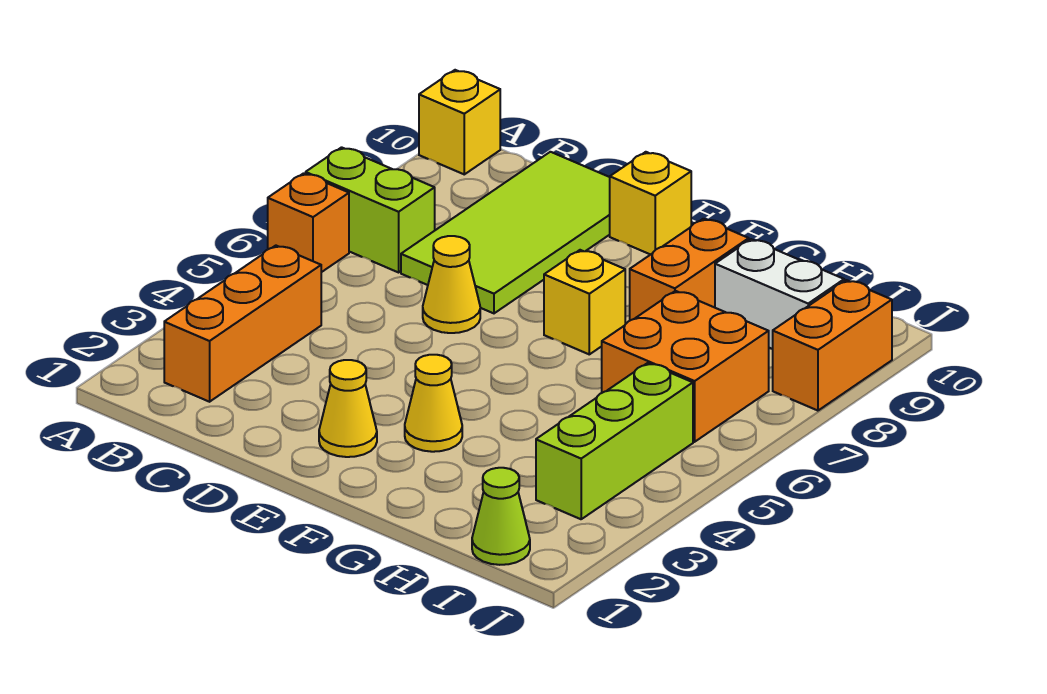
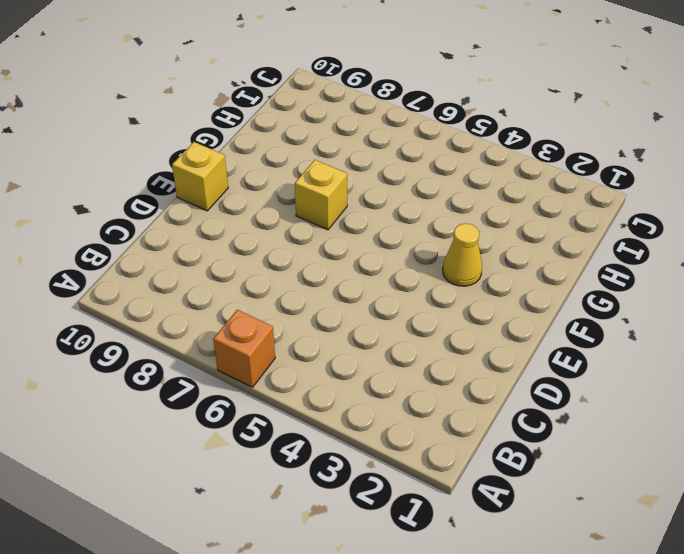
none -> lime brick A7:B7 level 1
none -> yellow brick A10 level 1
none -> orange brick B2:B4 level 1

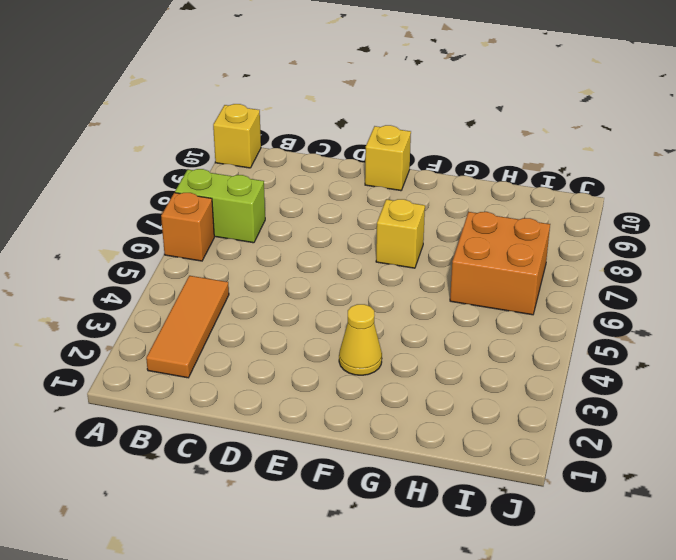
orange tile B2:B4 level 1 -> orange brick B2:B4 level 1
none -> lime tile C7:D10 level 1
none -> yellow cone D6 level 1
none -> yellow cone E2 level 1

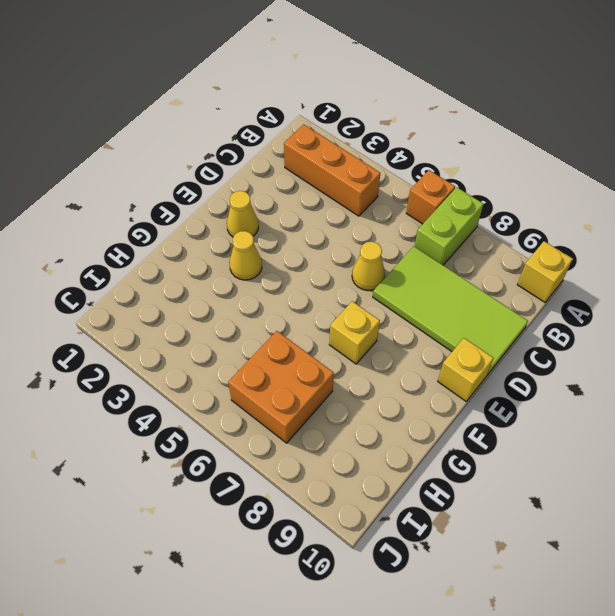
none -> orange brick G8:G9 level 1
none -> white brick H9:I9 level 1
none -> lime cone I1 level 1

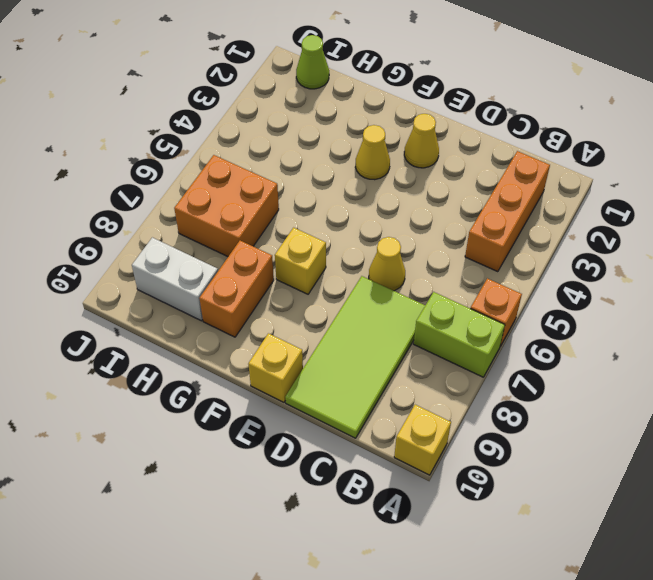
none -> lime brick I3:I5 level 1
none -> orange brick J8:J9 level 1

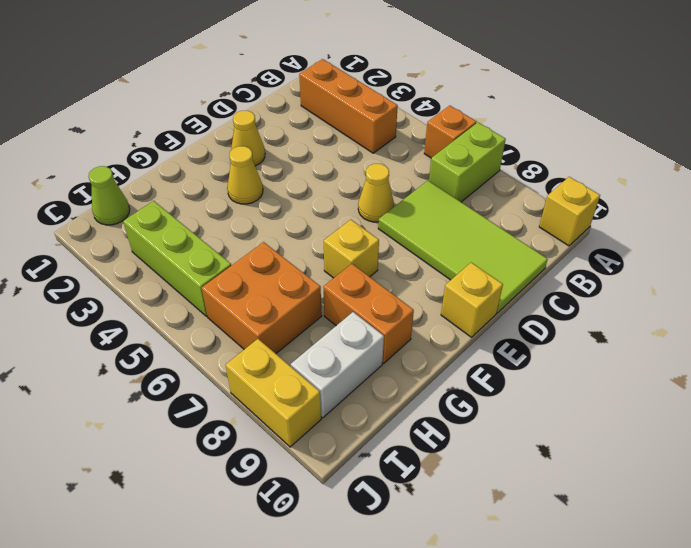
yellow brick J8:J9 level 1 -> orange brick J8:J9 level 1

